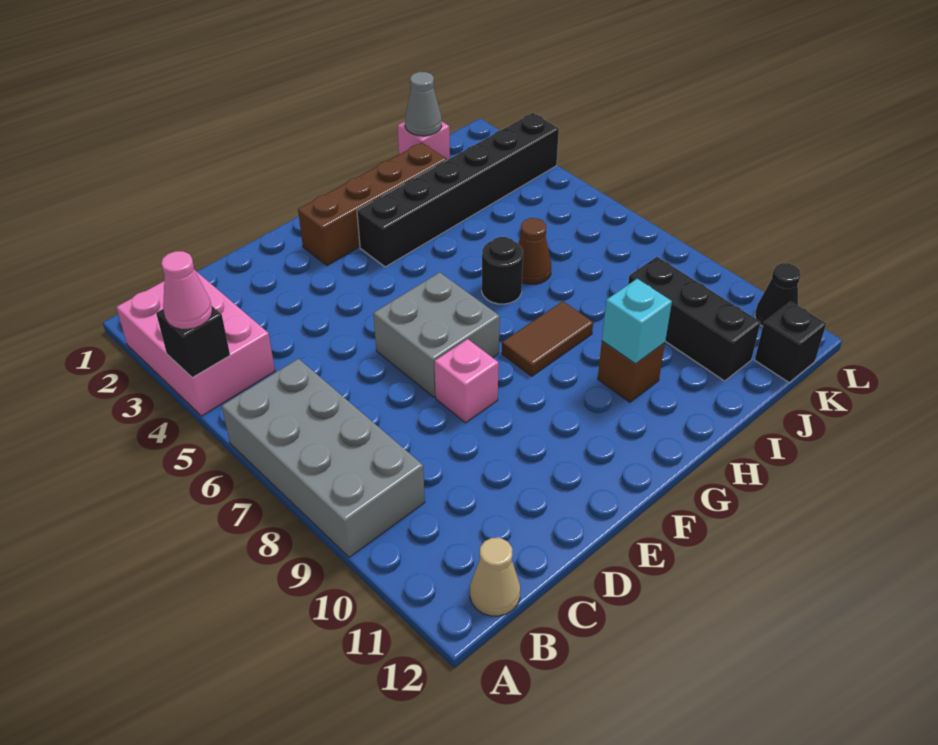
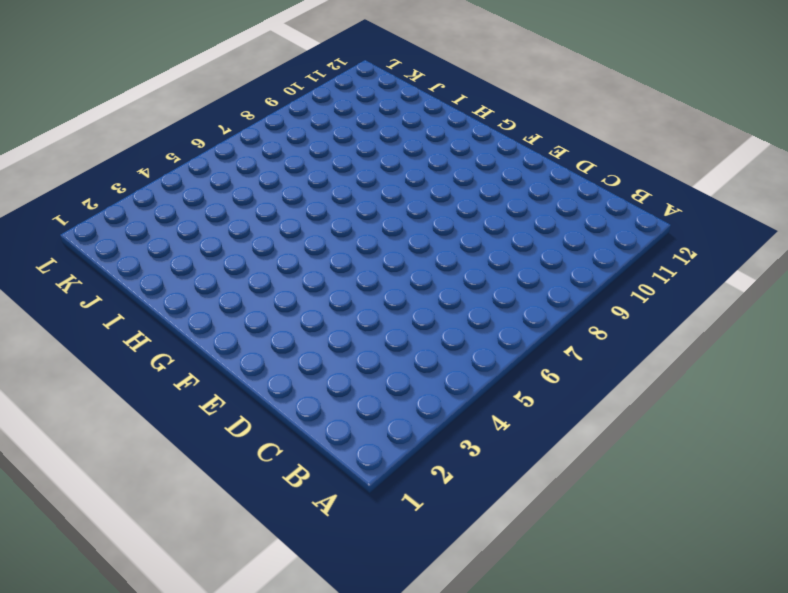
none -> pink brick A2:B4 level 1
none -> grey brick A6:B9 level 1
none -> tan cone B12 level 1

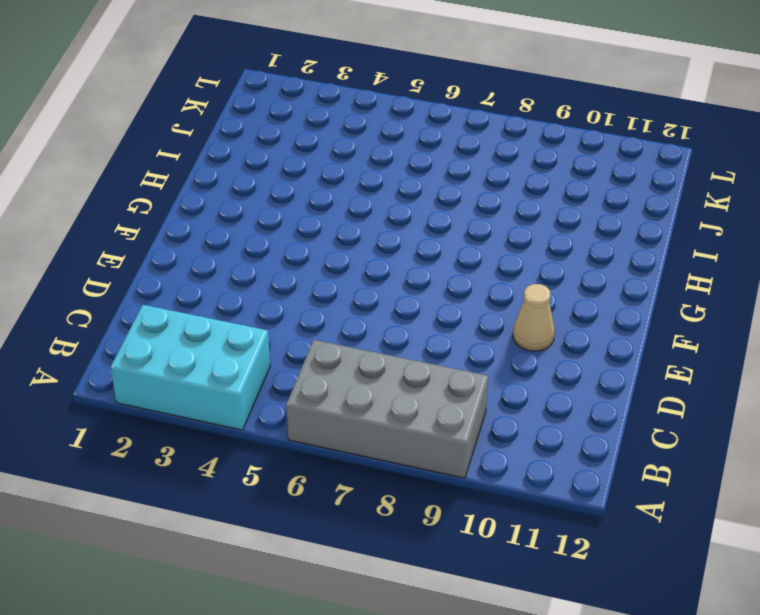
cyan brick A2:B4 level 1 -> pink brick A2:B4 level 1
tan cone E10 level 1 -> tan cone B12 level 1
none -> grey brick E6:F7 level 1
none -> pink brick E8 level 1
none -> brown brick F2:I2 level 1

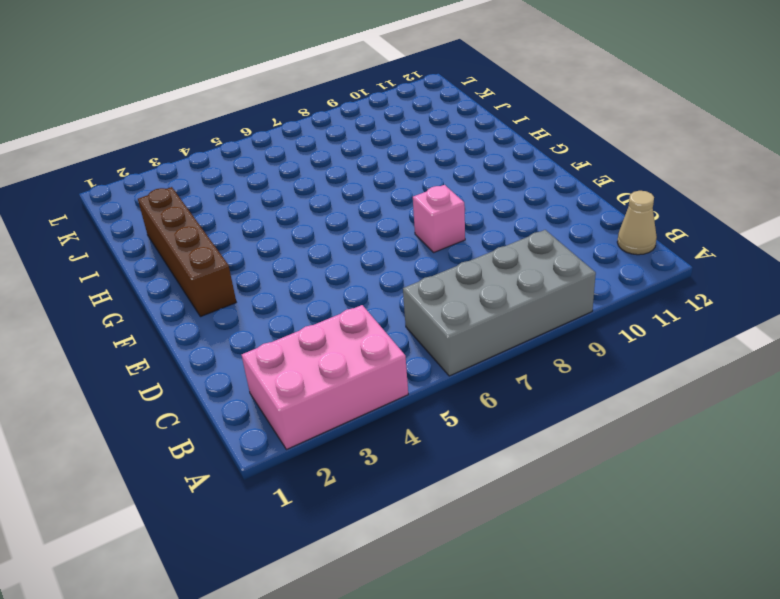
none -> grey brick E6:F7 level 1
none -> black brick G3:L3 level 1
none -> brown tile G8:H8 level 1

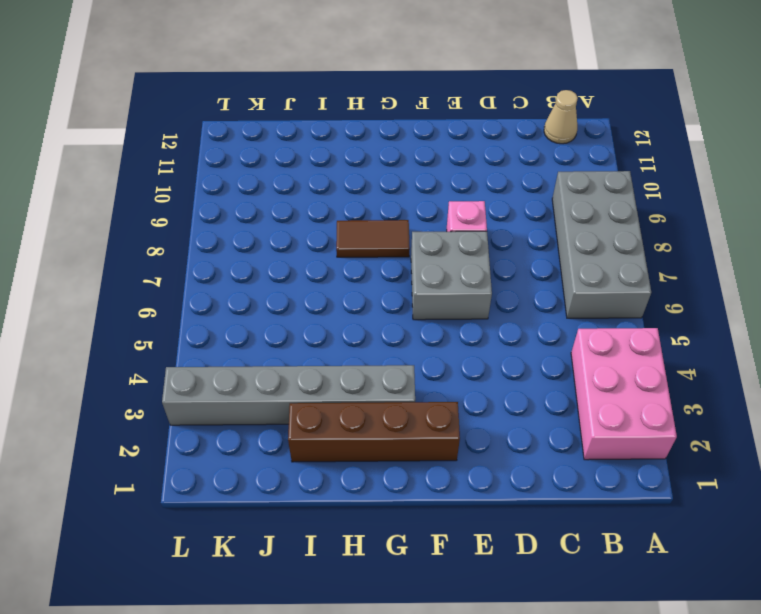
grey brick G3:L3 level 1 -> black brick G3:L3 level 1
none -> black round brick H6 level 1
none -> brown brick H10 level 1
none -> brown cone I6 level 1

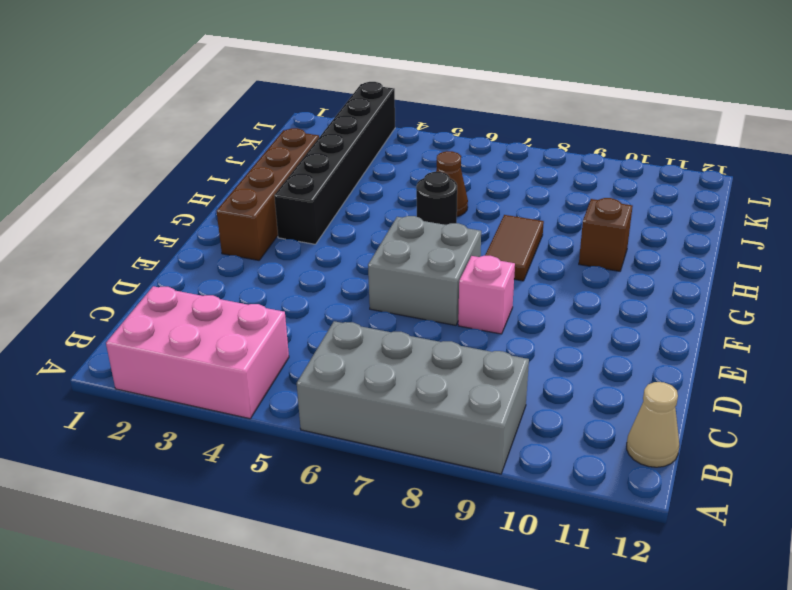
none -> pink brick J1 level 1
none -> black brick J9:J11 level 1
none -> black brick K12 level 1

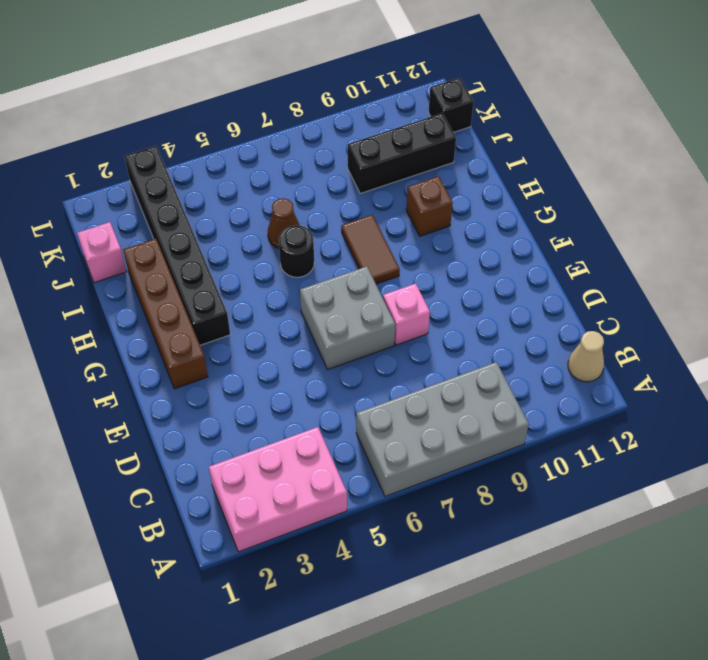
none -> black cone L11 level 1
none -> black brick A4 level 2
none -> cyan brick H10 level 2

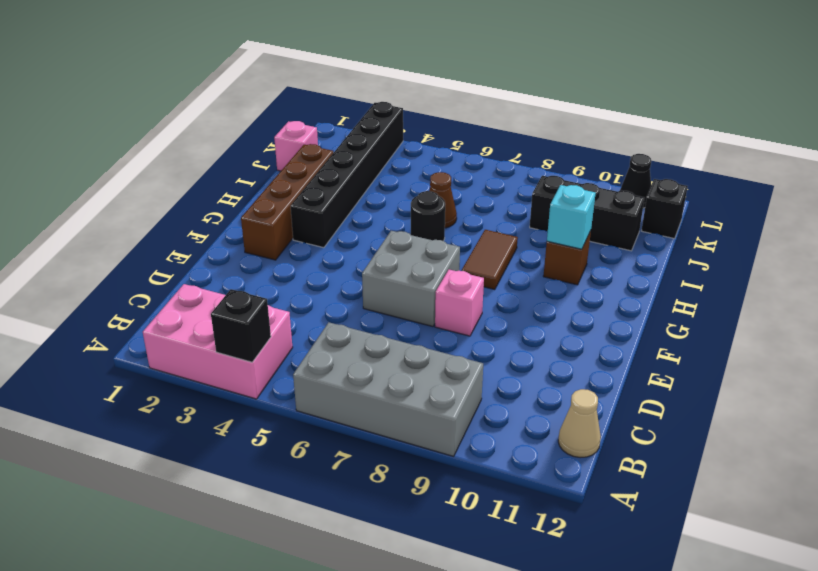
none -> grey cone J1 level 2
none -> pink cone A4 level 3

